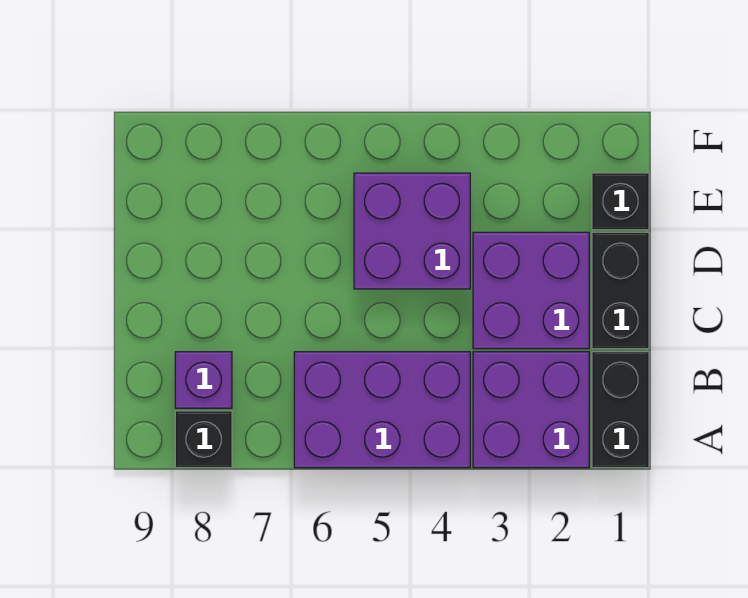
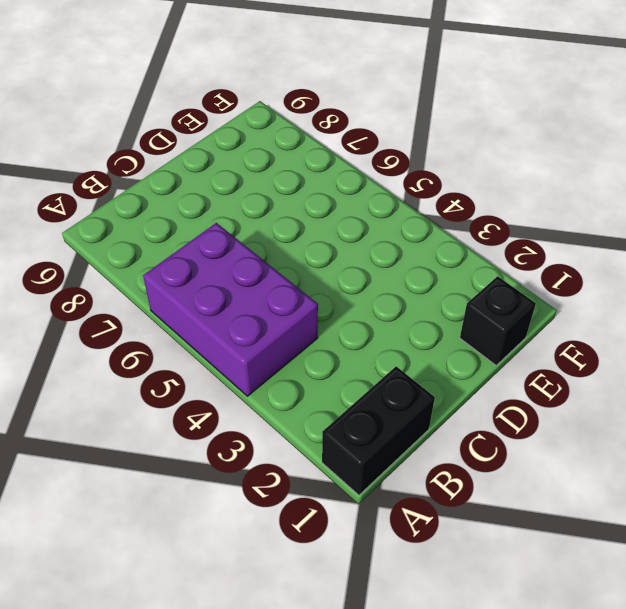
none -> purple brick A2:B3 level 1
none -> black brick A8 level 1

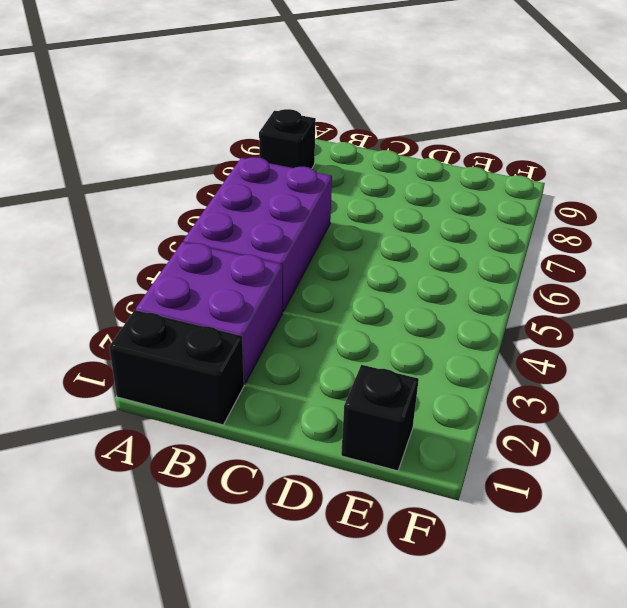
none -> purple brick B8 level 1
none -> black brick C1:D1 level 1

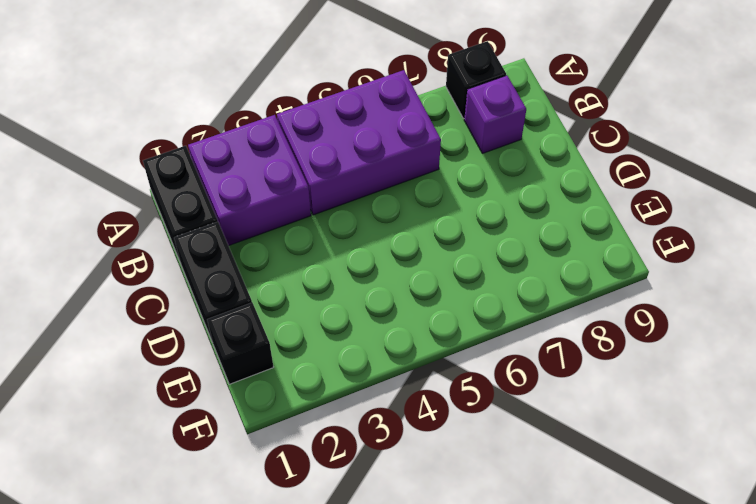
none -> purple brick C2:D3 level 1
none -> purple brick D4:E5 level 1

